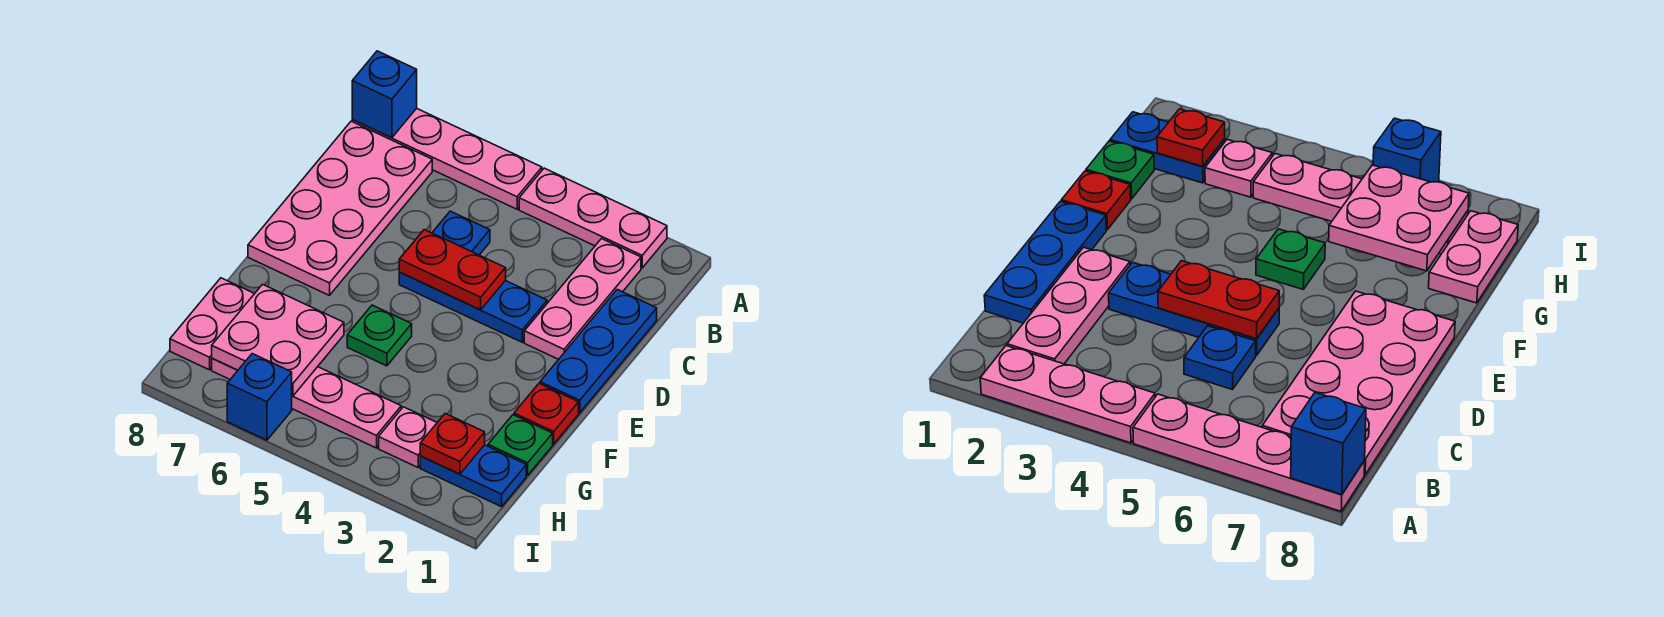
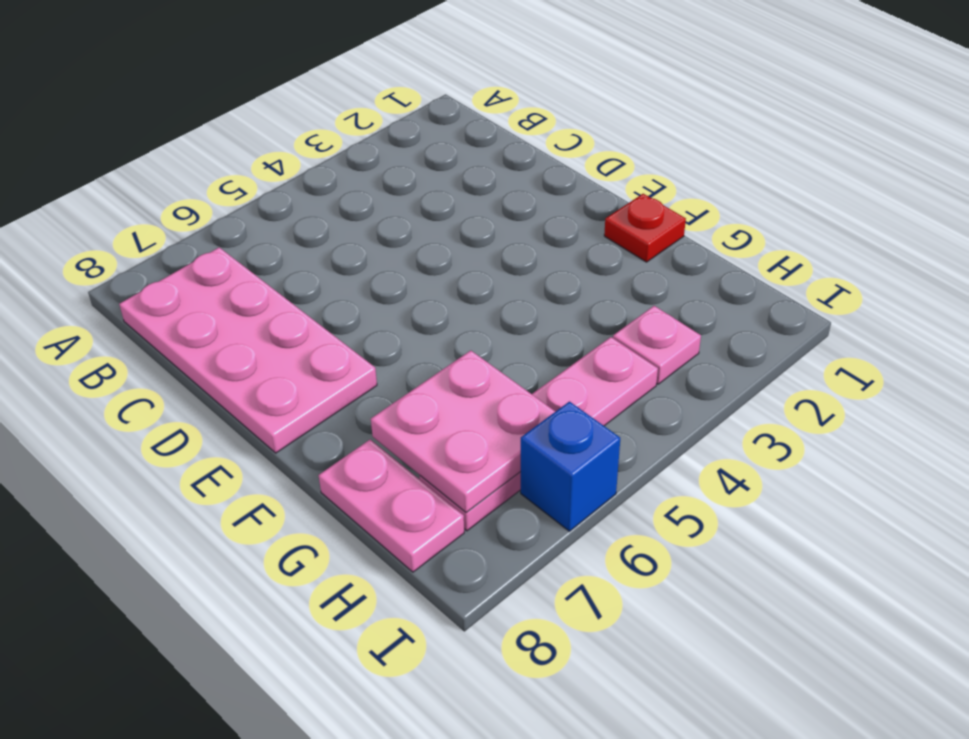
none -> pink plate A2:A4 level 1
none -> pink plate A5:A8 level 1
none -> pink plate B2:D2 level 1

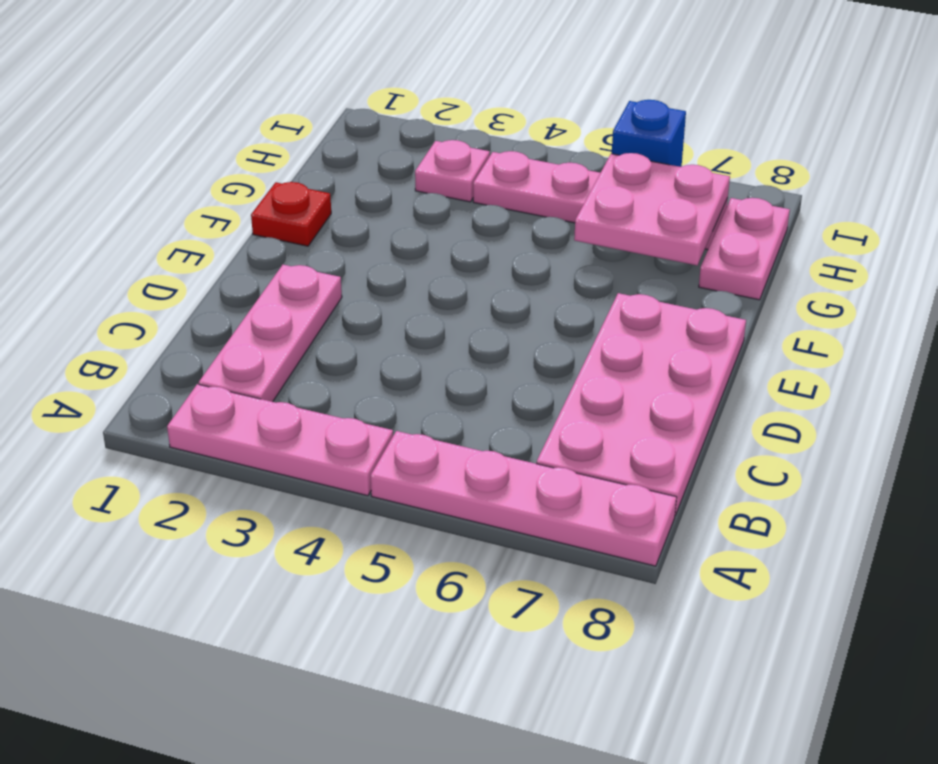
none -> blue plate C1:E1 level 1
none -> blue plate C5 level 1
none -> blue plate D3:D5 level 1

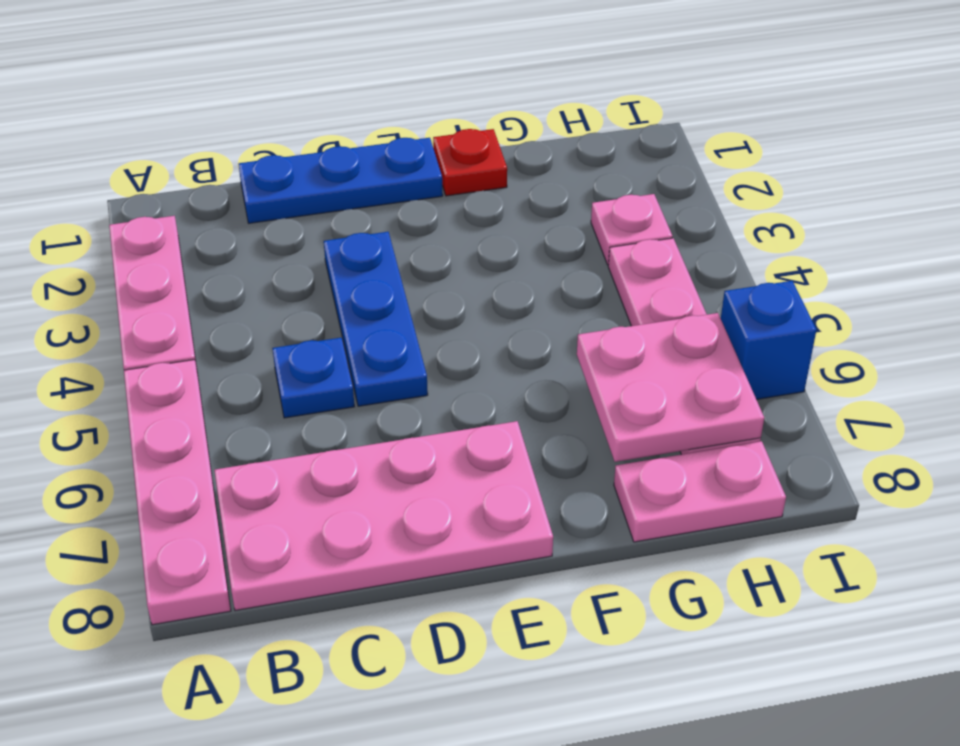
none -> pink plate B2:D2 level 1
none -> green plate F5 level 1
none -> green plate G1 level 1

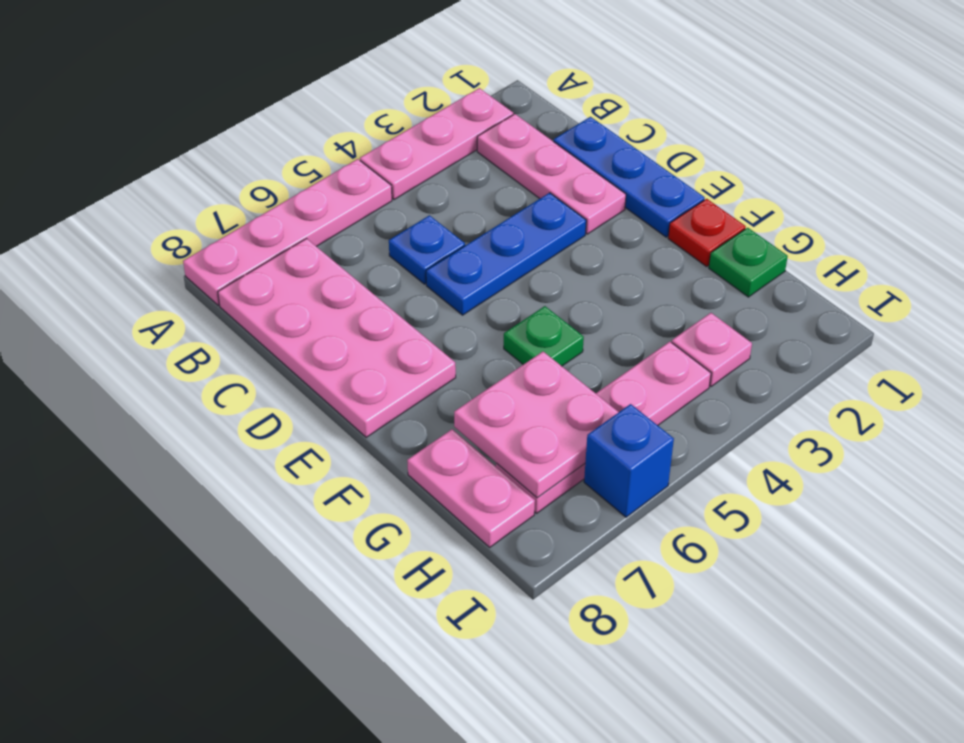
none -> blue plate H1:H2 level 1
none -> blue brick A8 level 2
none -> red plate D4:D5 level 2

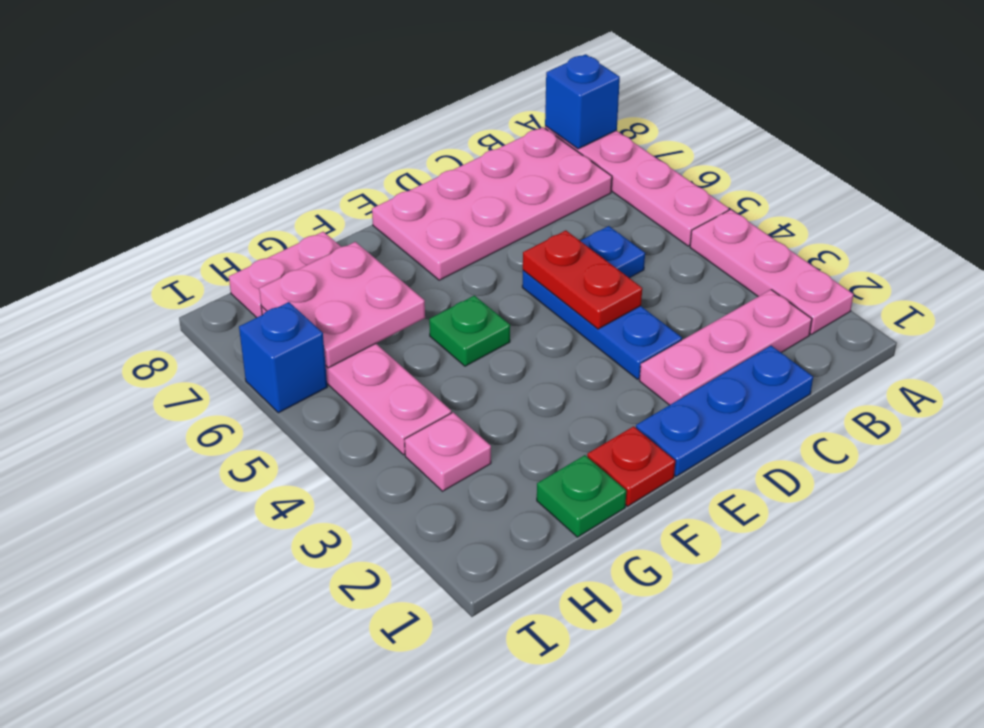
none -> blue plate H1:H2 level 1
none -> red plate H2 level 2

